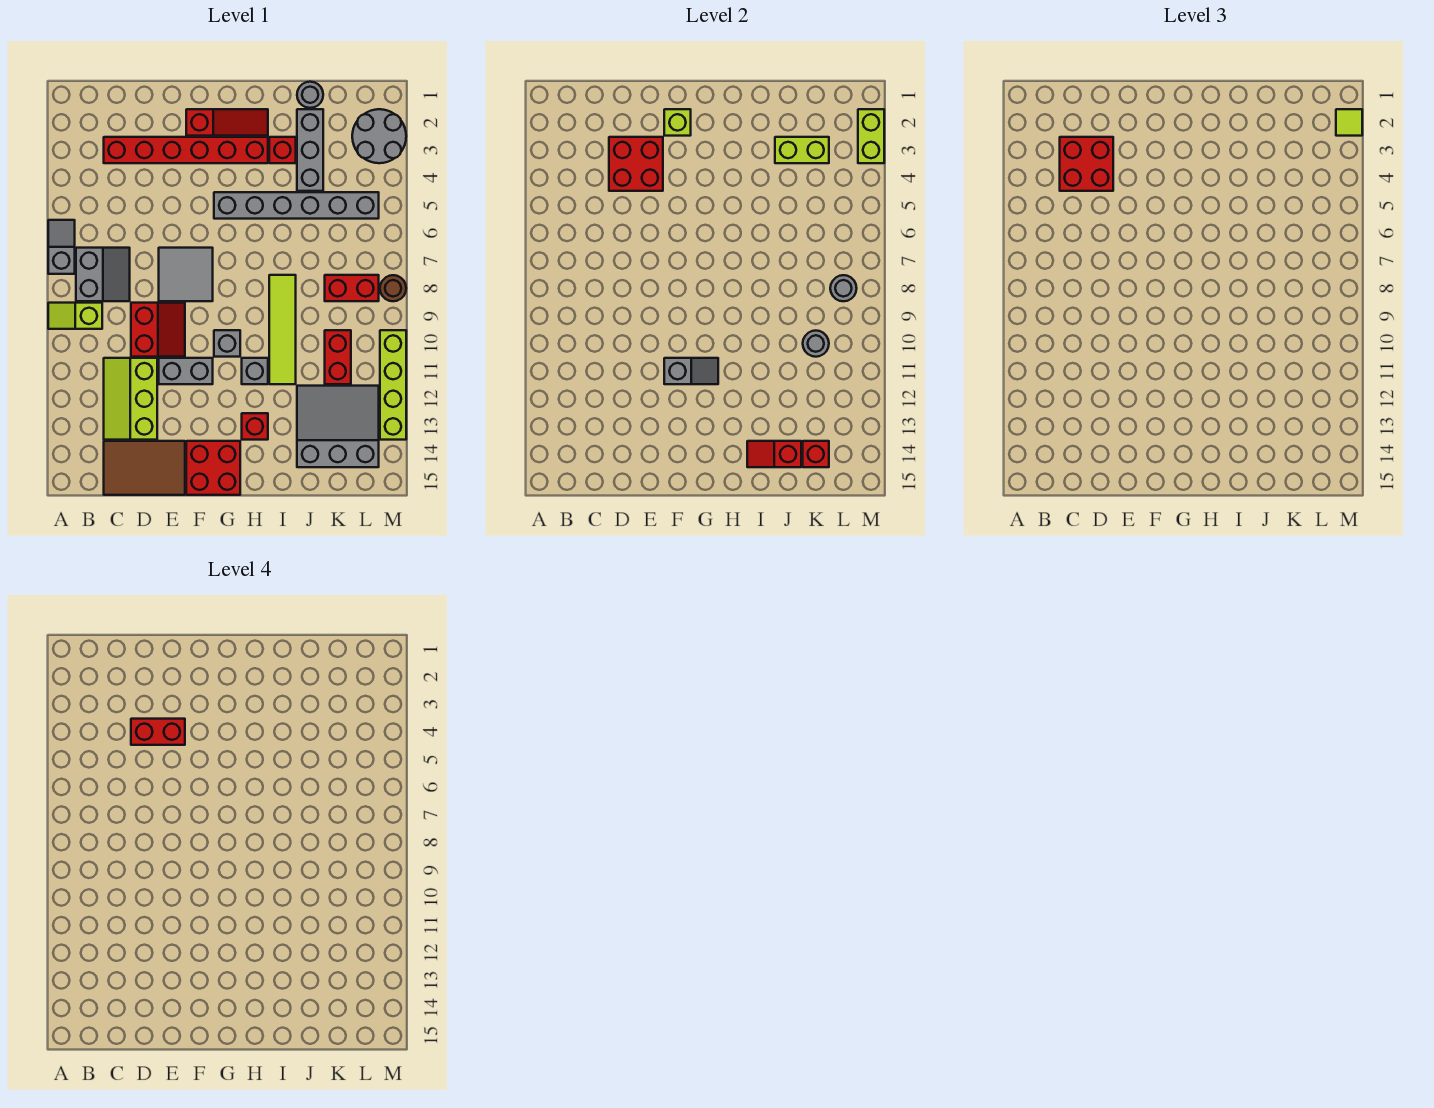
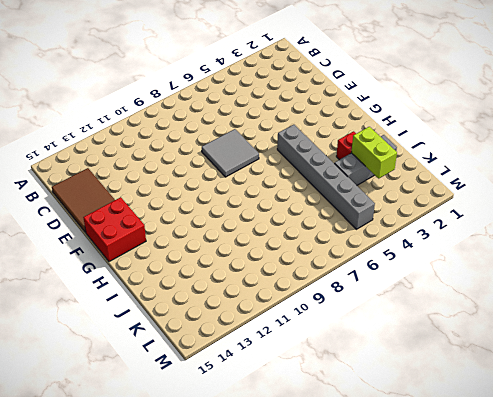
none -> grey slope A6:A7 level 1 top 7
none -> lime slope A9:B9 level 1 top B
none -> grey slope B7:C8 level 1 top B
none -> red brick C3:H3 level 1

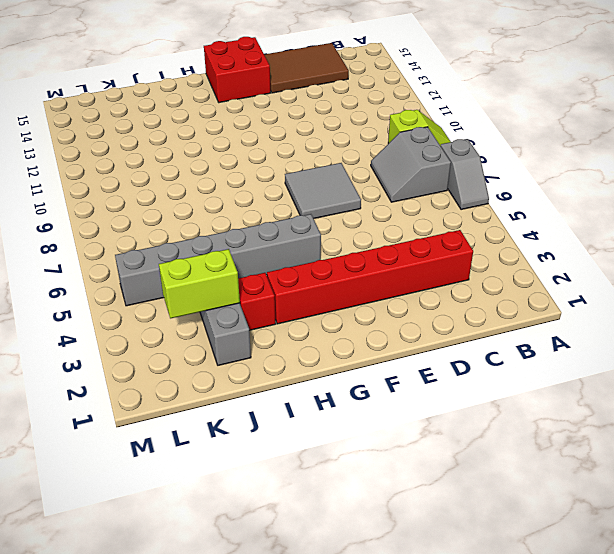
none -> lime slope C11:D13 level 1 top D
none -> red slope D9:E10 level 1 top D
none -> grey brick E11:F11 level 1
none -> red slope F2:H2 level 1 top F

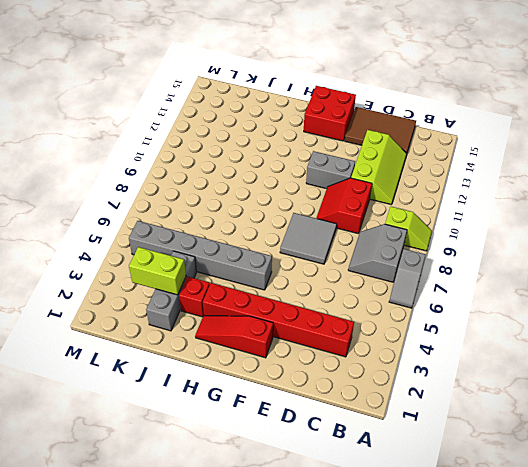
none -> grey brick G10 level 1
none -> grey brick H11 level 1
none -> red brick H13 level 1
none -> lime tile I8:I11 level 1

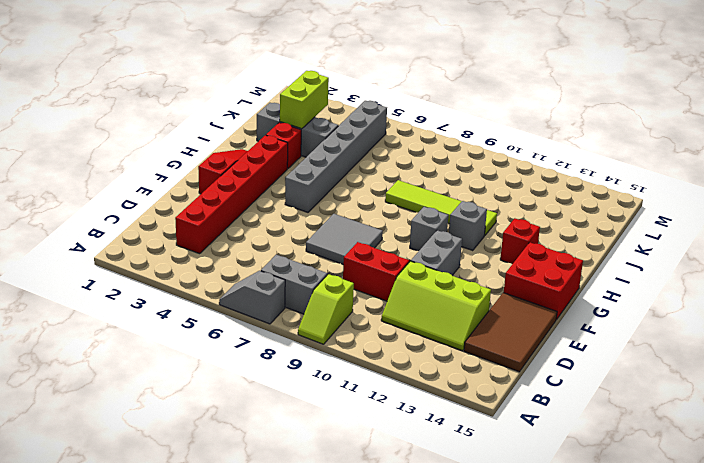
none -> grey round brick J1 level 1
none -> grey slope J12:L14 level 1 top 14
none -> red brick K8:L8 level 1
none -> red brick K10:K11 level 1

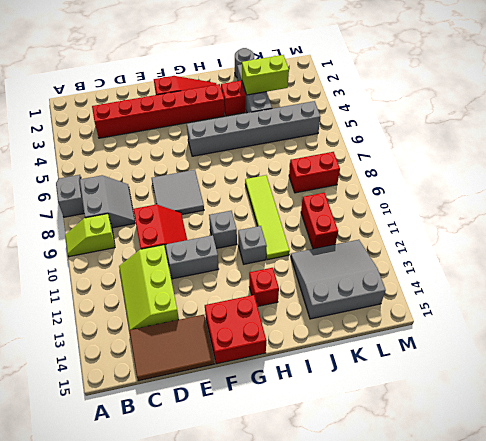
none -> grey round brick L2:M3 level 1
none -> brown round brick M8 level 1
none -> lime brick M10:M13 level 1
none -> red brick D3:E4 level 2

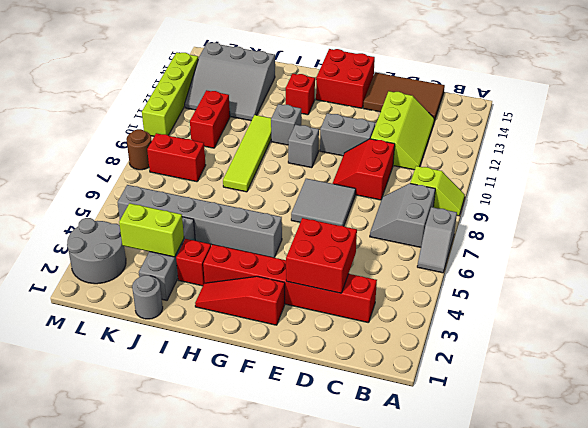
none -> lime brick F2 level 2
none -> grey slope F11:G11 level 2 top F
none -> red slope I14:J14 level 2 top J
none -> grey round brick K10 level 2

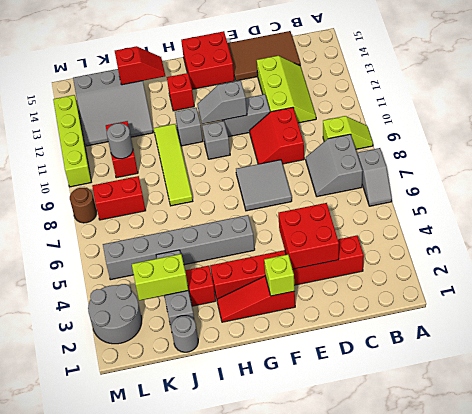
none -> red brick K14 level 2
none -> grey round brick L8 level 2
none -> lime brick M2:M3 level 2
none -> red brick C3:D4 level 3

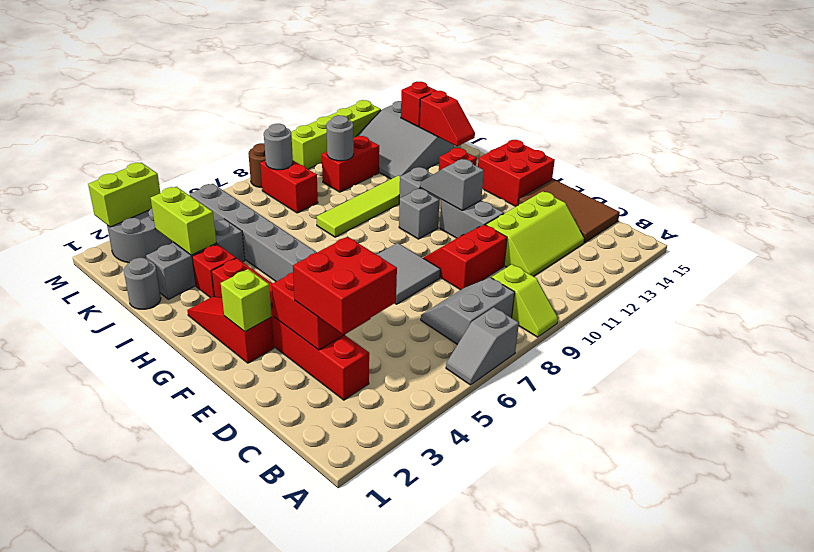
none -> lime tile M2 level 3
none -> red brick D4:E4 level 4

